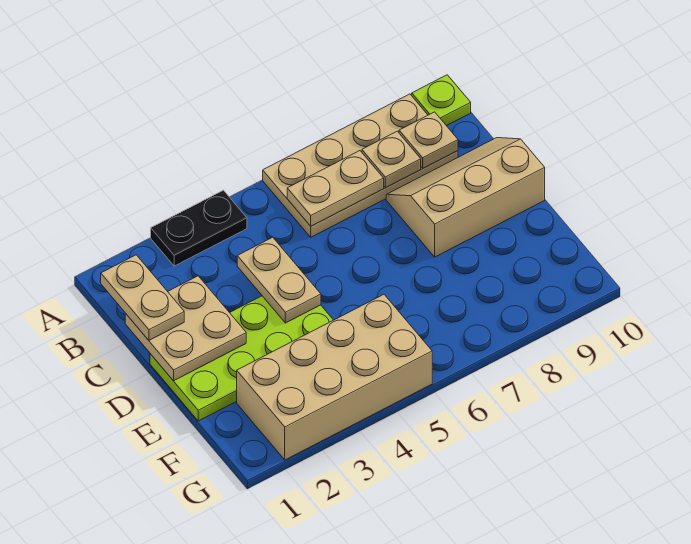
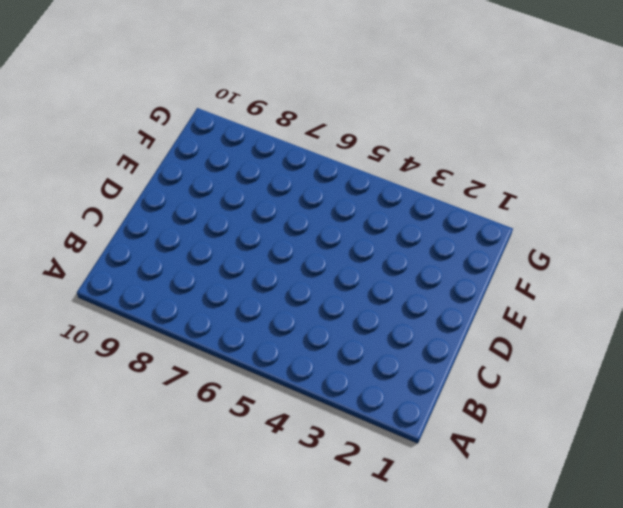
none -> black plate A3:A4 level 1
none -> tan plate A6:B9 level 1
none -> lime plate A10 level 1

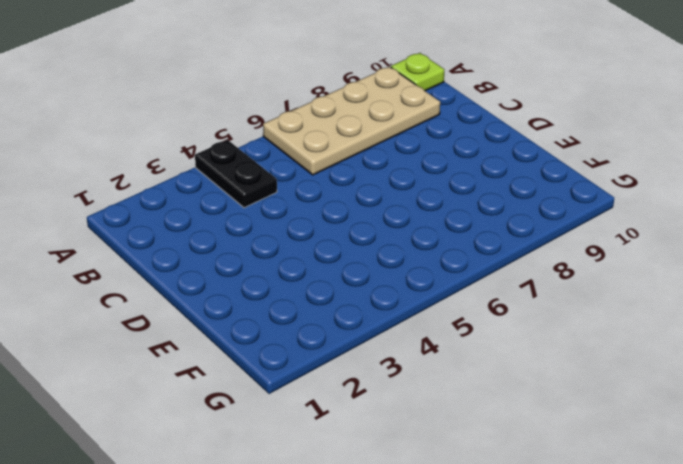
black plate A4:B4 level 1 -> black plate A3:A4 level 1
none -> tan slope C8:D10 level 1 top D
none -> lime plate D1:E4 level 1
none -> tan brick F2:G5 level 1

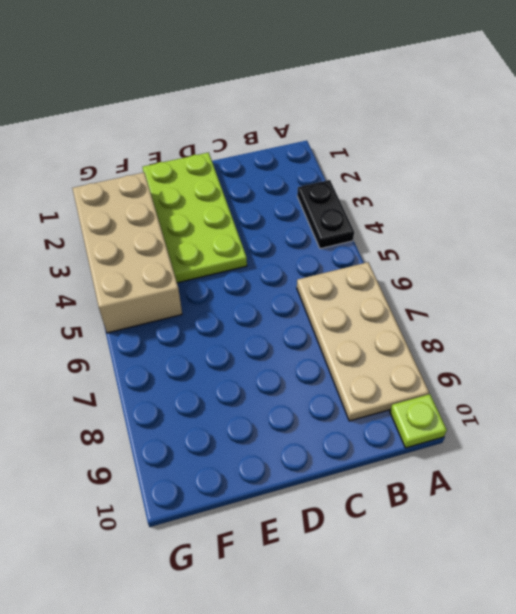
none -> tan slope C8:D10 level 1 top D
none -> tan plate B6:B7 level 2
none -> tan plate B8 level 2

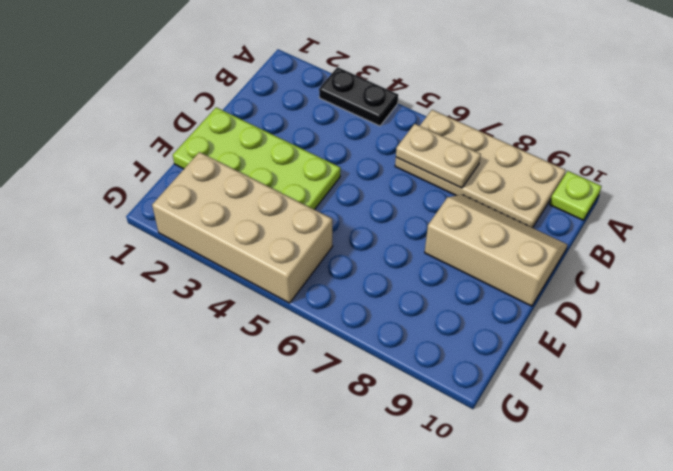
none -> tan plate B8 level 2
none -> tan plate B9 level 2
none -> tan plate C1:D2 level 2

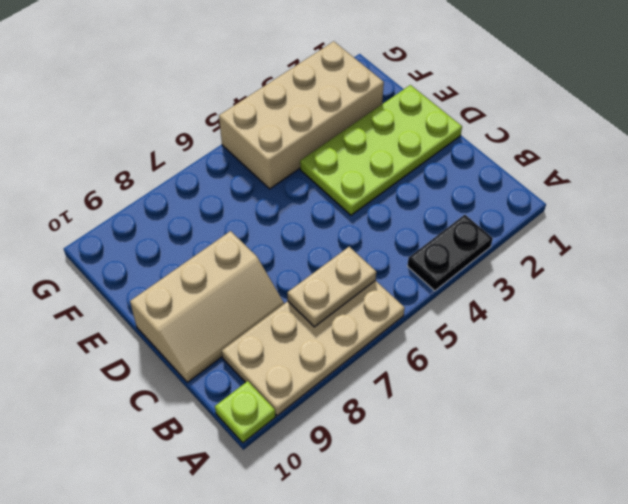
none -> tan plate B8 level 2
none -> tan plate B9 level 2
none -> tan plate C1:D2 level 2

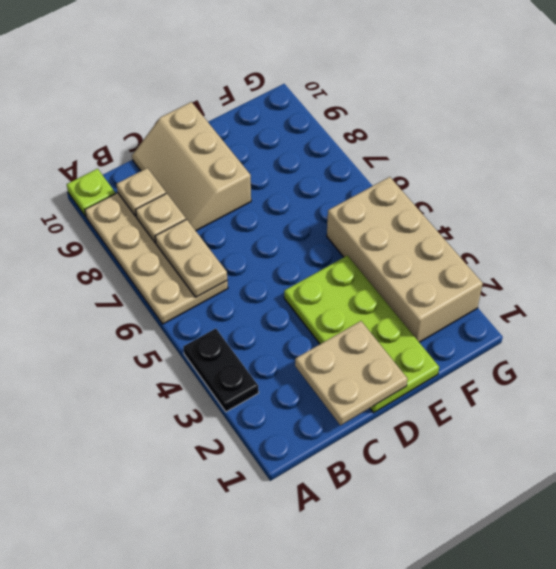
none -> tan plate C4:D4 level 2
none -> tan plate B1:C1 level 3

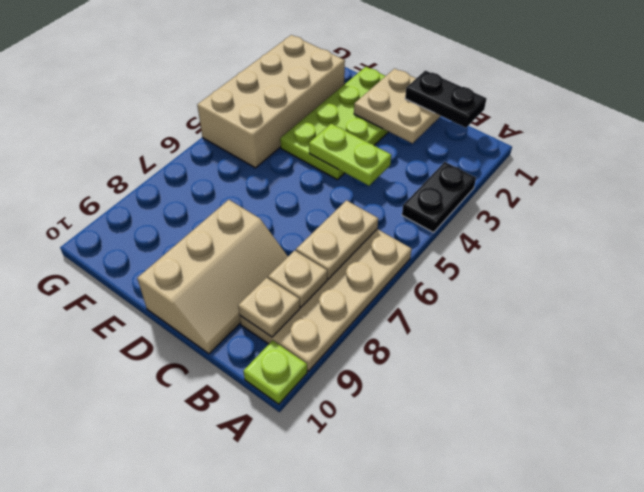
black plate B1:C1 level 3 -> tan plate B1:C1 level 3
lime plate C4:D4 level 2 -> tan plate C4:D4 level 2

